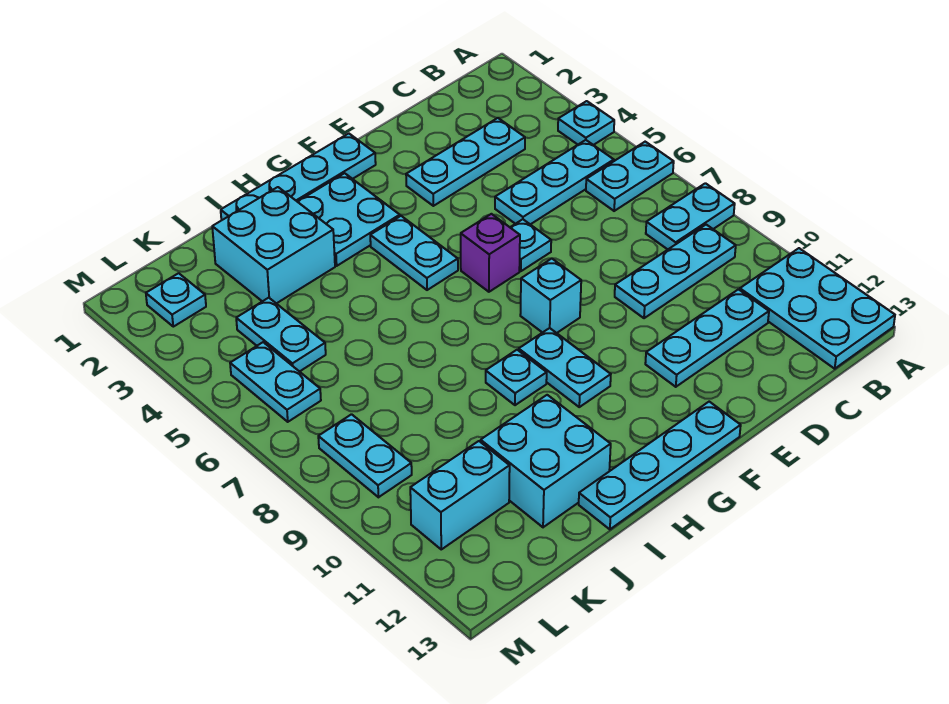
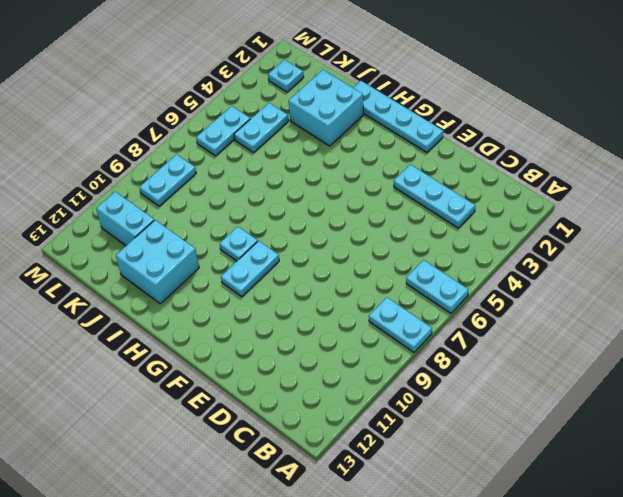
none -> cyan plate A4 level 1
none -> cyan plate A11:B13 level 1
none -> cyan plate B5:D5 level 1

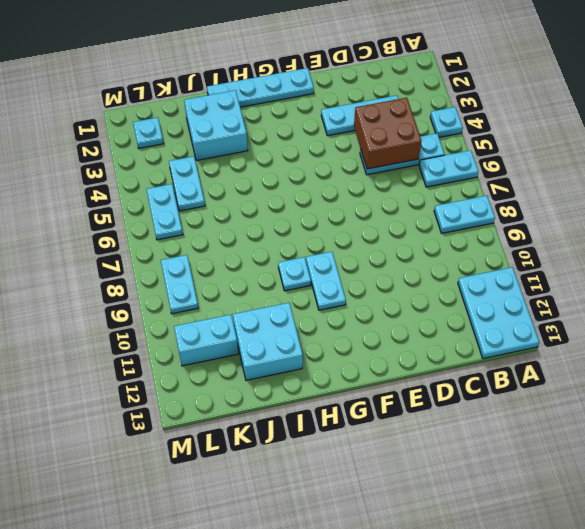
brown brick C4:D5 level 2 -> none
none -> cyan plate B9:D9 level 1
none -> cyan plate C11:E11 level 1
none -> cyan plate E6 level 1

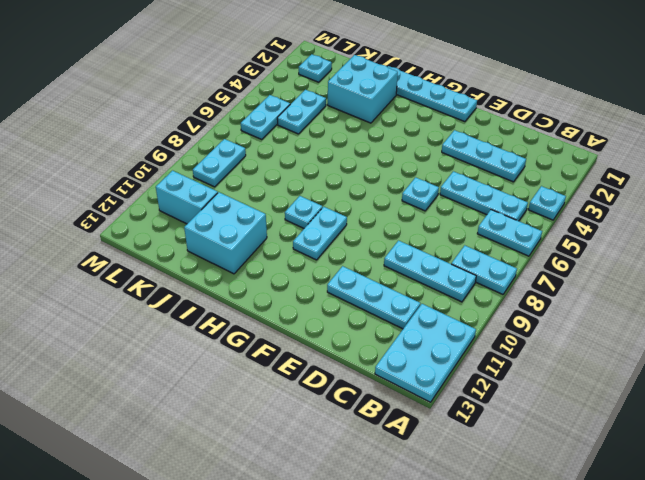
none -> purple brick F6 level 1
none -> cyan brick F8 level 1
none -> cyan plate F13:I13 level 1

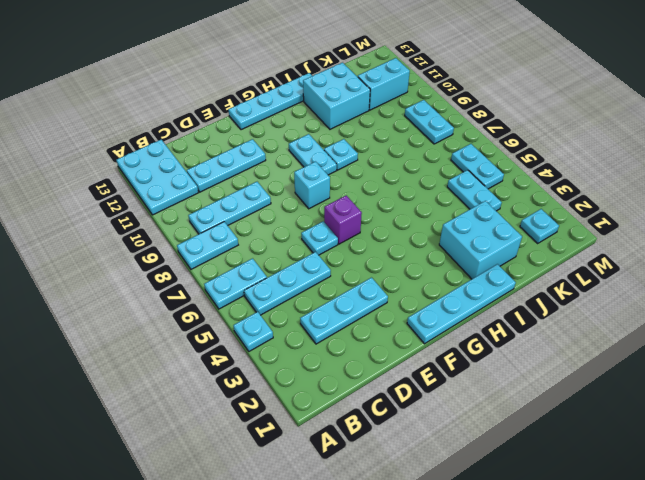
none -> cyan plate G2:H3 level 1
none -> cyan plate G4:G5 level 1

